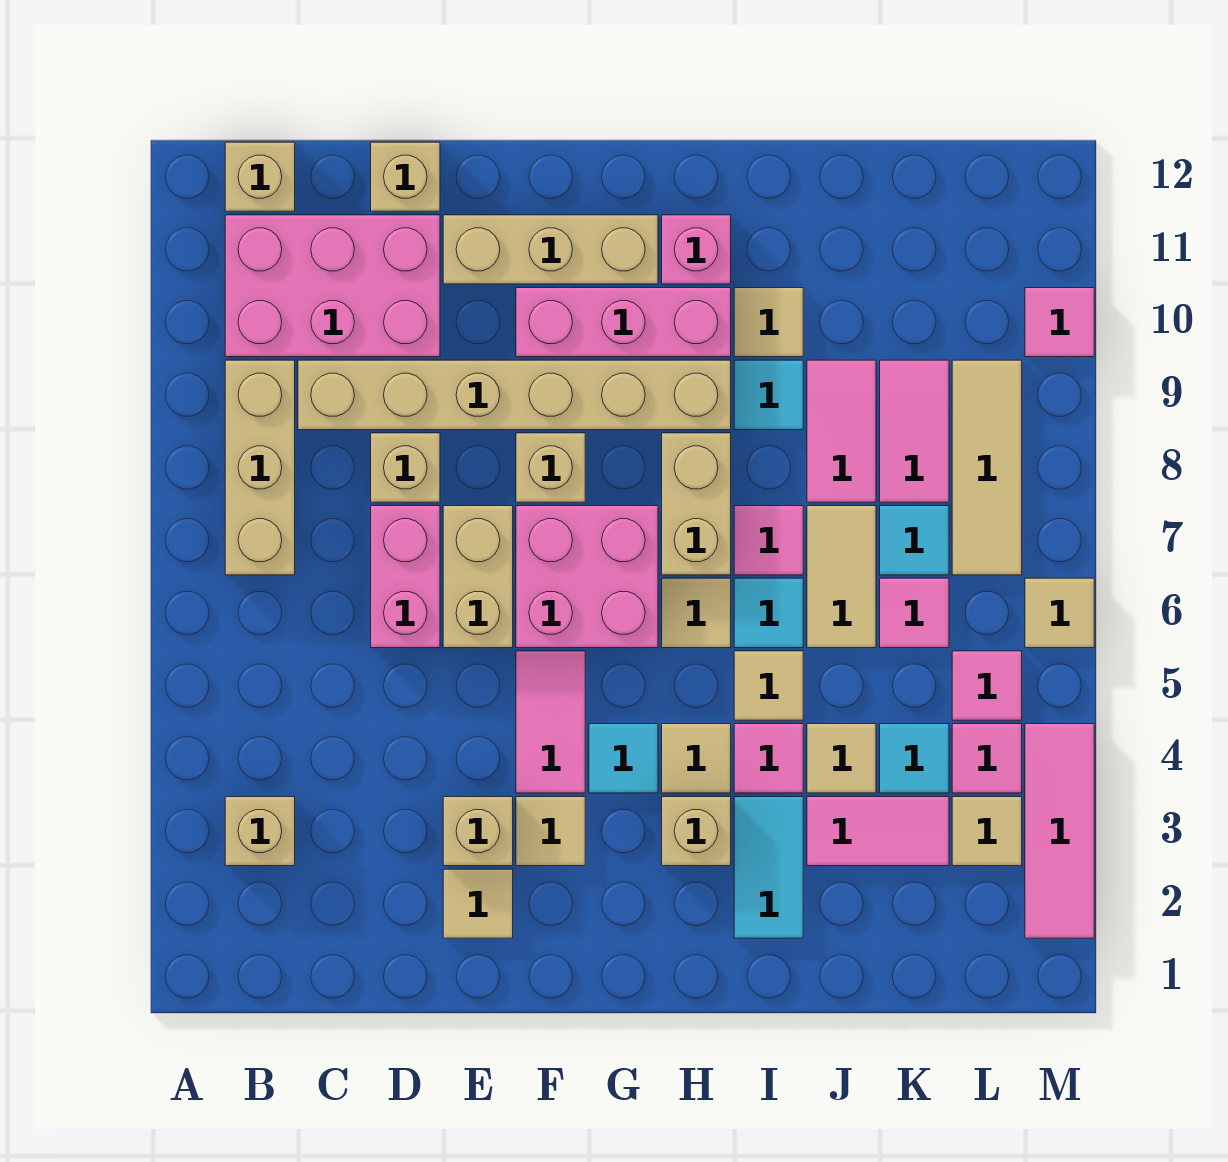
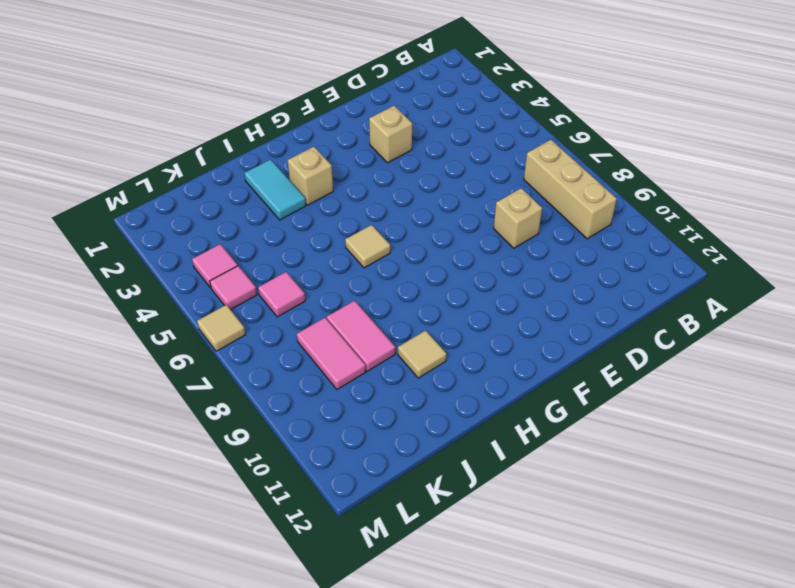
none -> tan brick B3 level 1
none -> pink brick B10:D11 level 1
none -> tan brick B12 level 1
none -> tan brick C9:H9 level 1

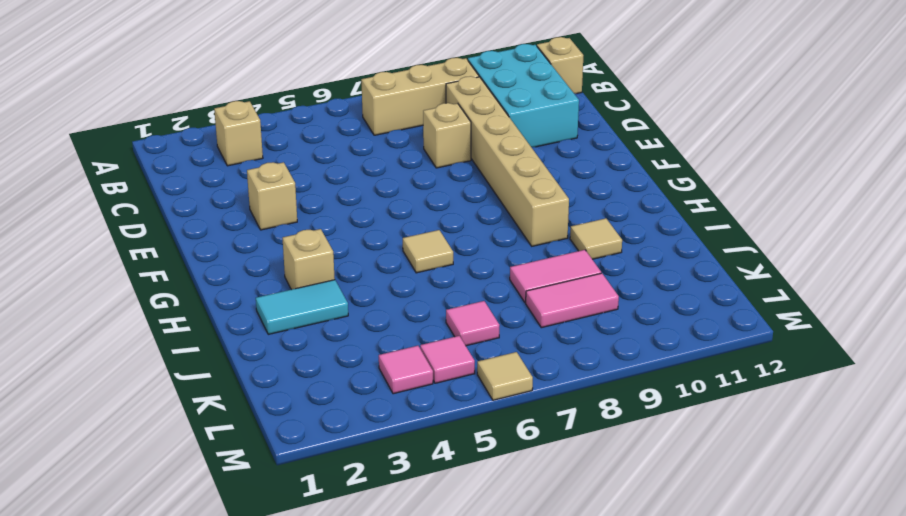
cyan brick B10:D11 level 1 -> pink brick B10:D11 level 1
none -> pink brick D6:D7 level 1
none -> tan brick D12 level 1
none -> tan tile E2 level 1
none -> tan brick E6:E7 level 1

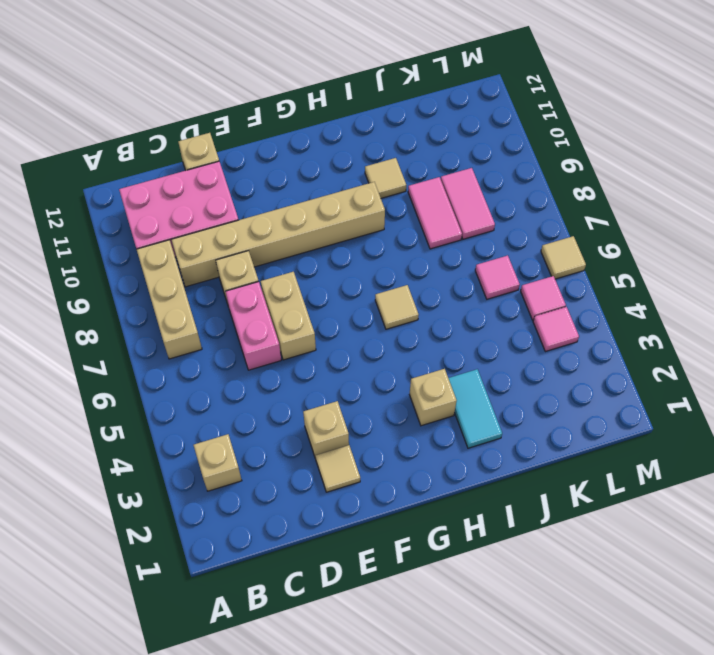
none -> tan brick B12 level 1
none -> tan brick E11:G11 level 1
none -> tan tile F3 level 1
none -> pink tile F4:F5 level 1

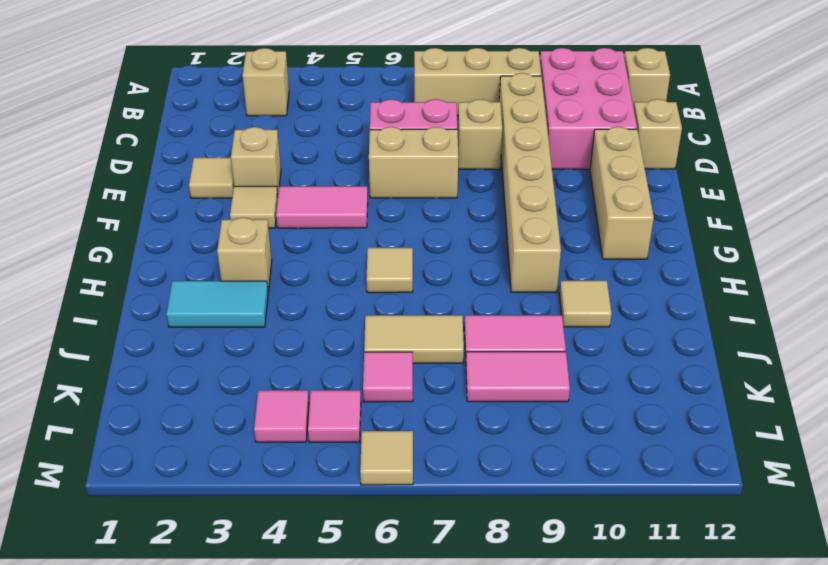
none -> pink brick F6:G7 level 1
none -> tan brick F8 level 1
none -> pink brick F10:H10 level 1
none -> cyan tile G4 level 1

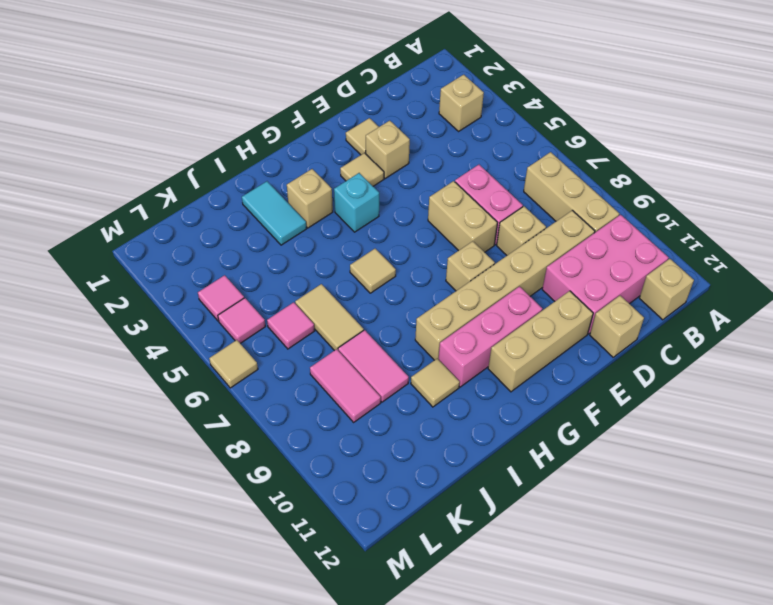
cyan brick G4 level 1 -> cyan tile G4 level 1
none -> pink tile F4:F5 level 1
none -> pink brick F6:G7 level 1
none -> tan tile H4 level 1
none -> tan brick H7:H8 level 1

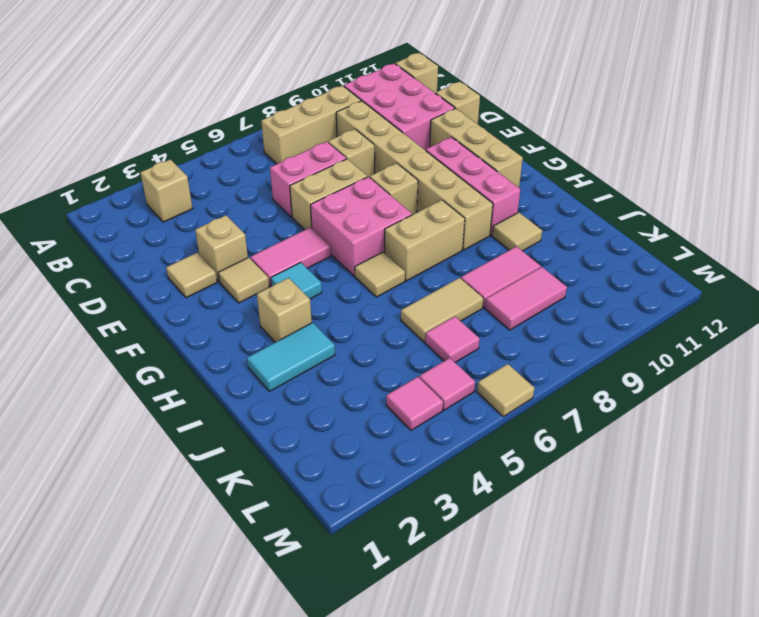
none -> tan tile H4 level 1
none -> pink brick H11 level 1
none -> pink tile I4 level 1
none -> tan tile I5 level 1

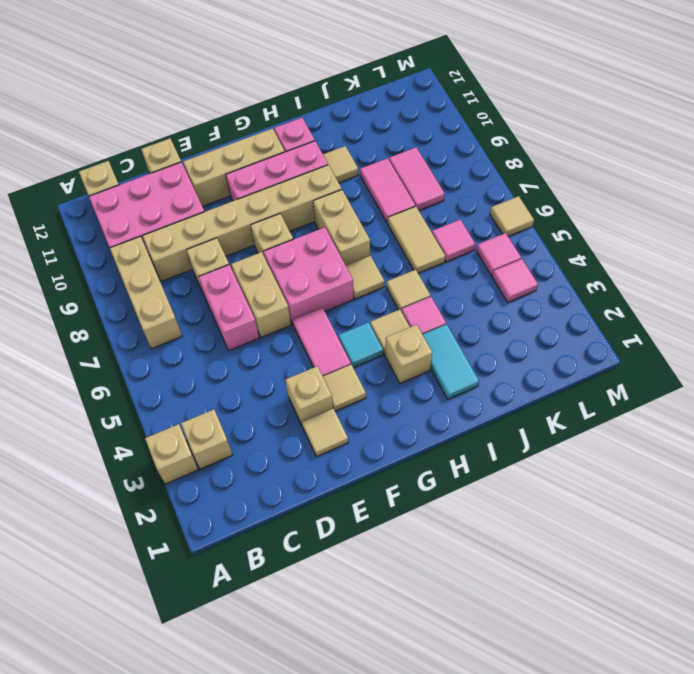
tan brick A3 level 1 -> none
none -> cyan tile I6 level 1
none -> pink tile I7 level 1
none -> cyan tile I9 level 1
none -> pink tile J3:K3 level 1

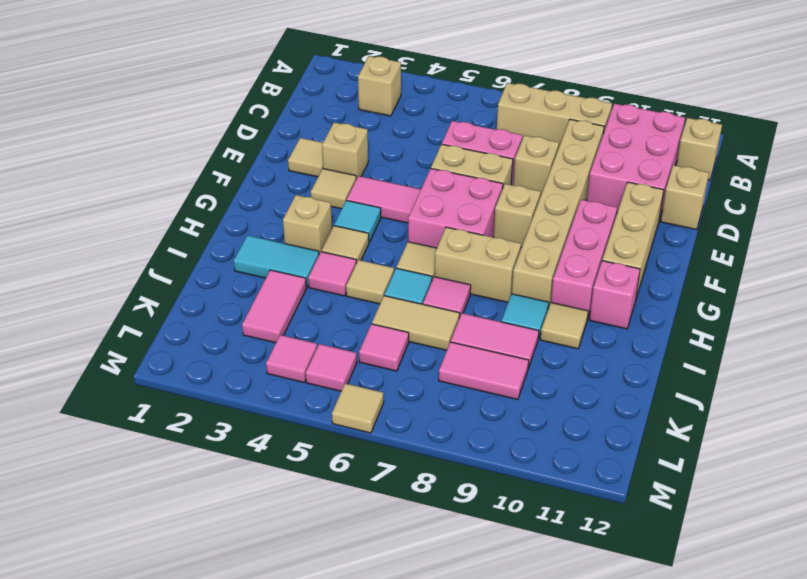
none -> tan tile J4 level 1
none -> cyan tile K4 level 1
none -> cyan tile K7 level 1
none -> tan tile L3 level 1

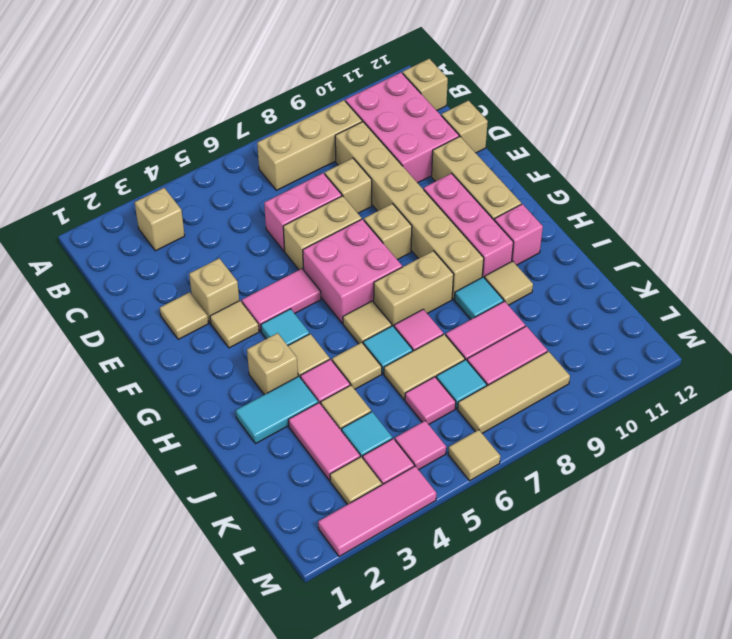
none -> pink tile M10 level 1

